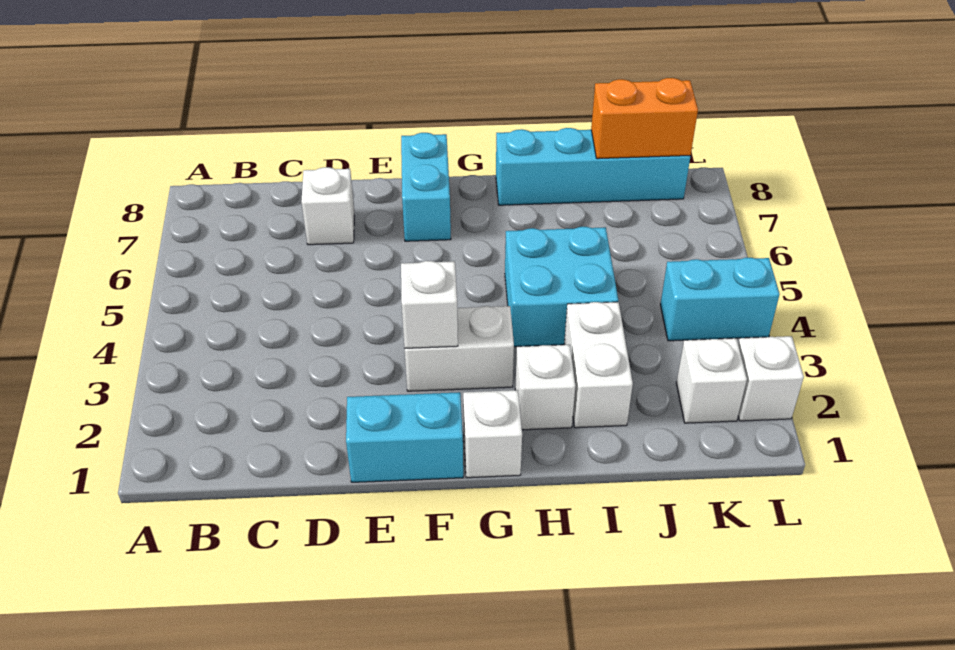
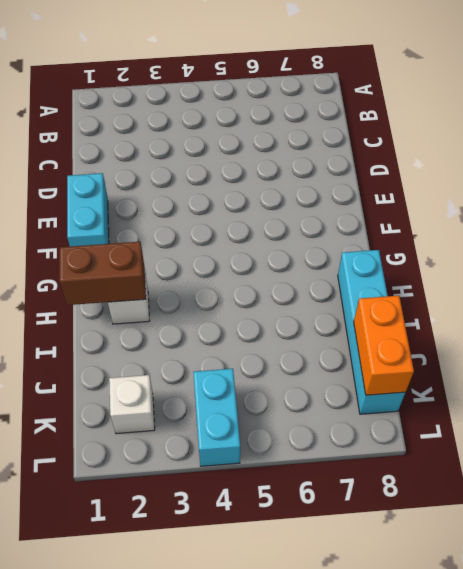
brown brick H1:H2 level 2 -> none
none -> white brick D7 level 1
none -> white brick F3:G3 level 1
none -> cyan brick F7:F8 level 1

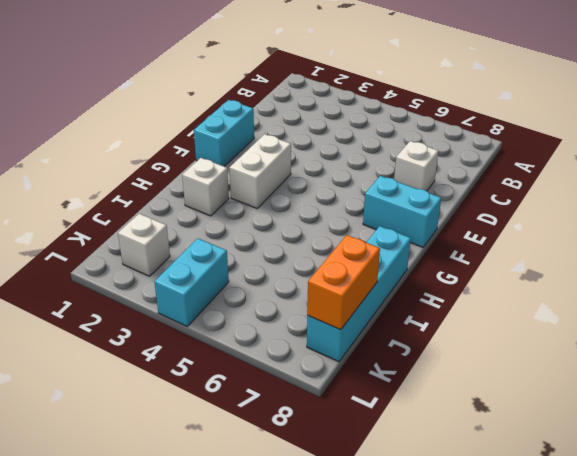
none -> white brick G1 level 1
none -> cyan brick H4:I5 level 1
none -> white brick I2:I3 level 1

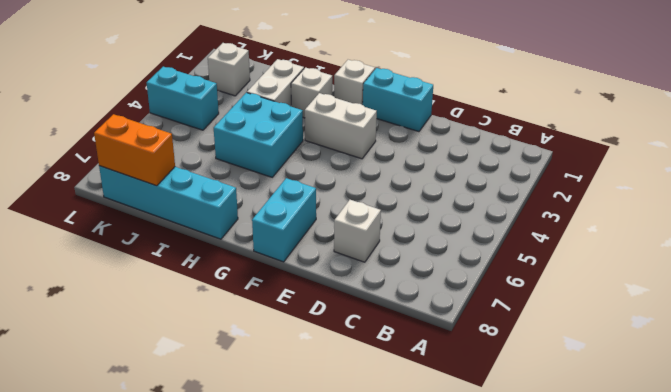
none -> white brick L2 level 1
none -> white brick F3 level 2

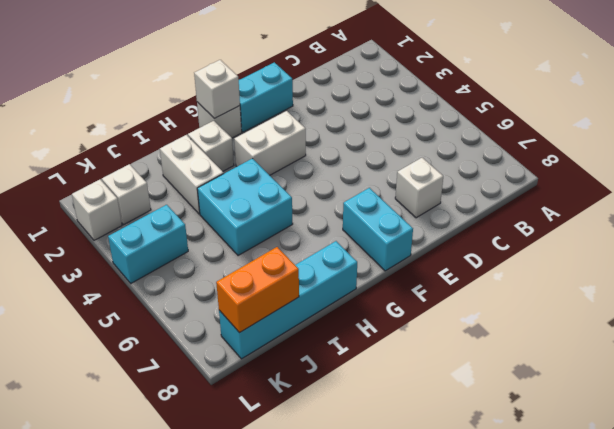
white brick G1 level 2 -> white brick F3 level 2

